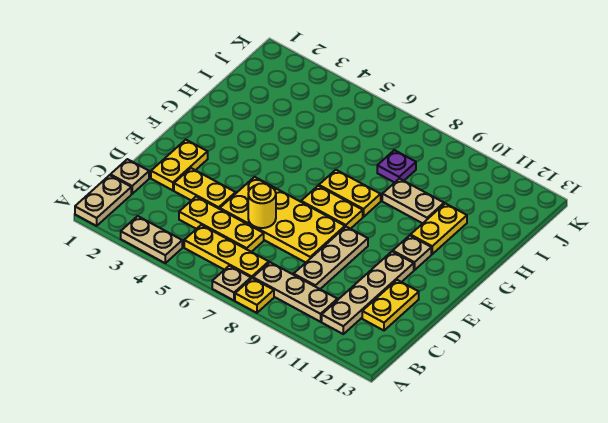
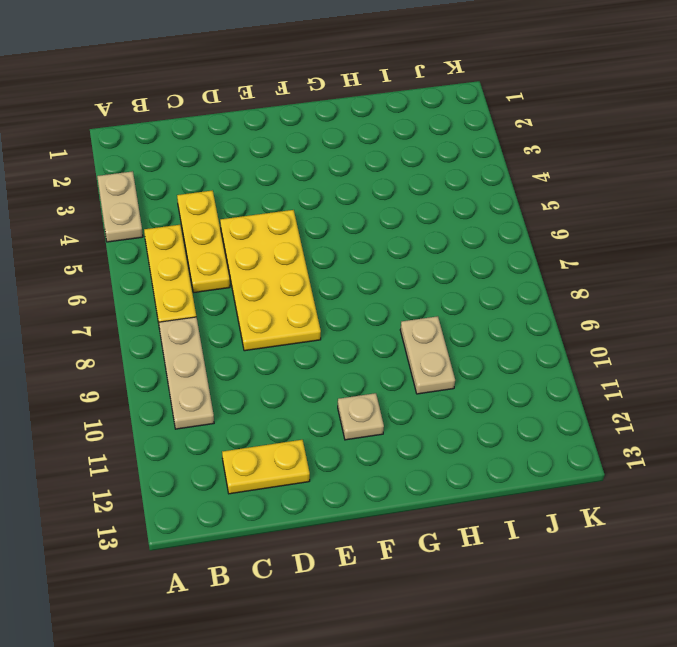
none -> tan plate A1:B1 level 1
none -> tan plate A7 level 1
none -> yellow plate A8 level 1

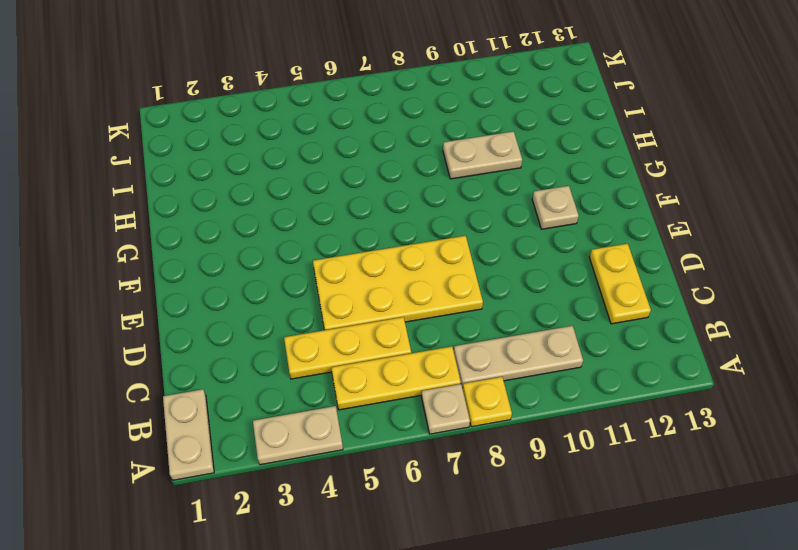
none -> tan plate B11:E11 level 1
none -> tan plate C1 level 1
none -> tan plate C9:E9 level 1

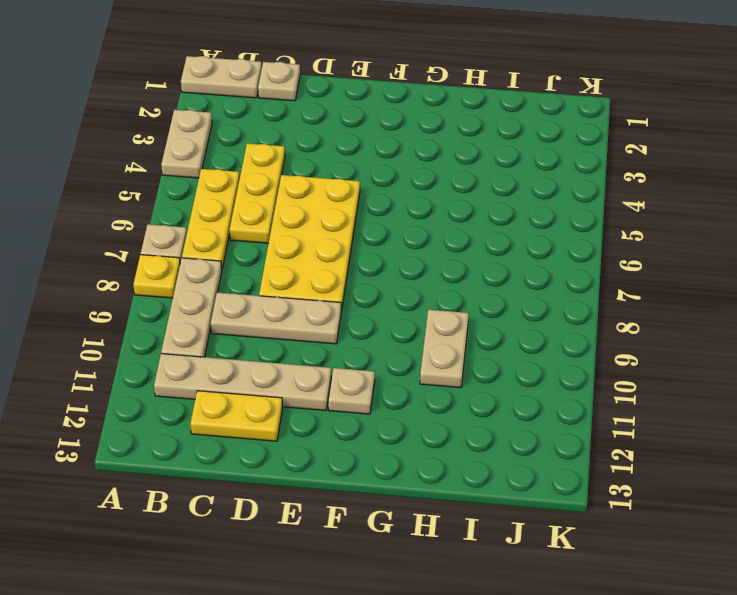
none -> yellow plate D2:E2 level 1
none -> yellow plate D3:D4 level 1
none -> yellow plate F7:F8 level 1

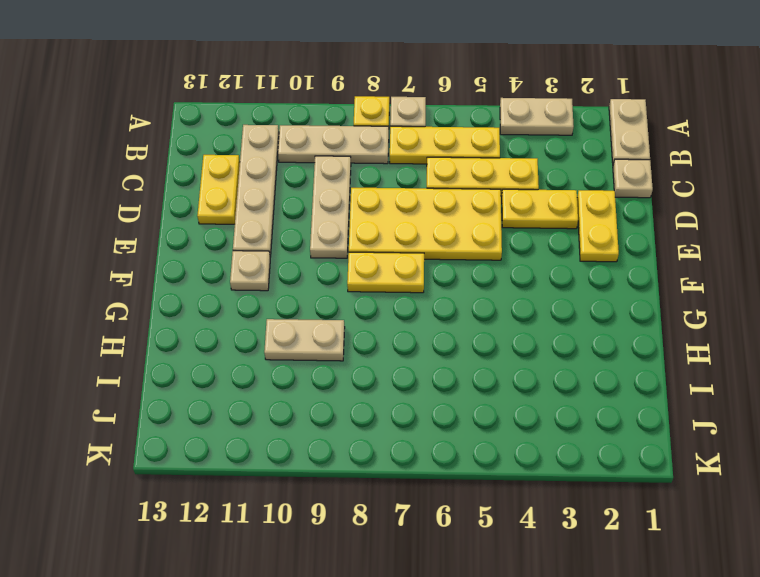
none -> yellow plate G7:G8 level 1
none -> yellow plate G11:H11 level 1
none -> purple plate I8 level 1

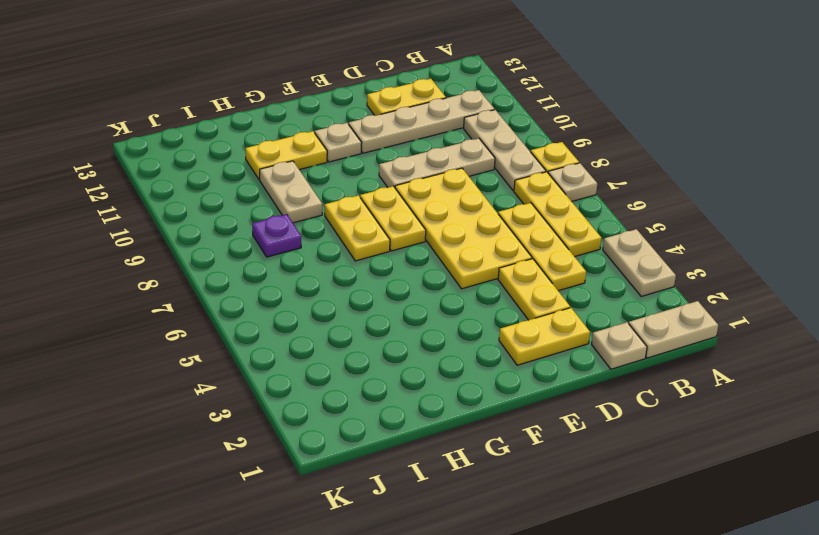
none -> yellow round brick D6 level 2

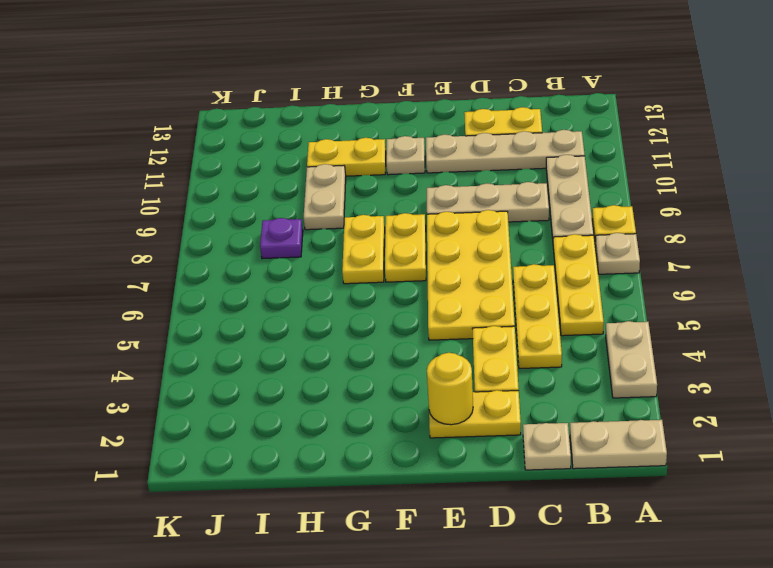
yellow round brick E2 level 2 -> yellow round brick D6 level 2

